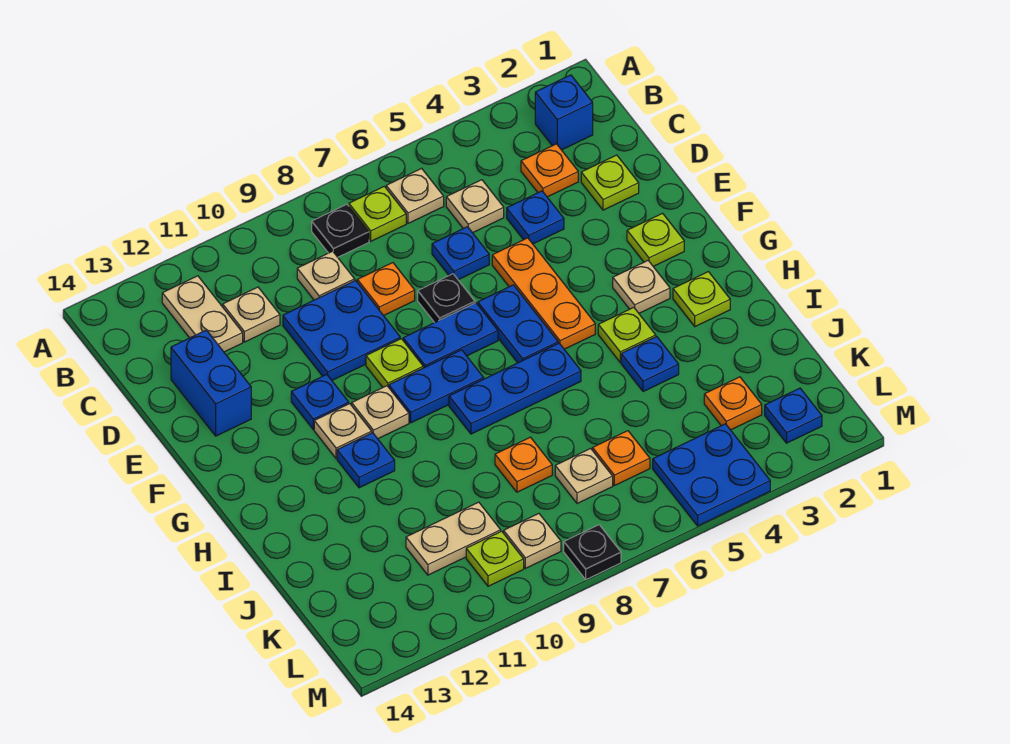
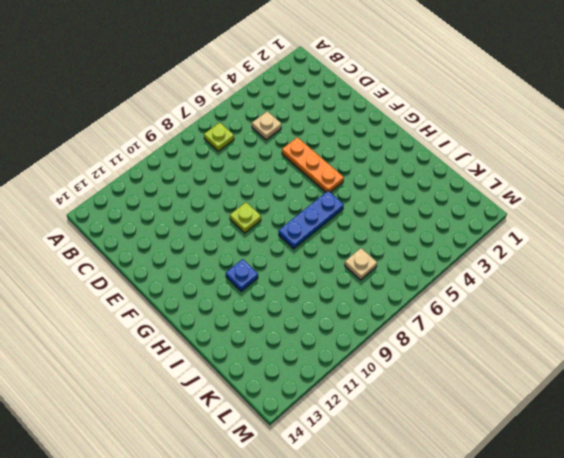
none -> blue brick B2 level 1
none -> tan plate B6 level 1
none -> black plate B8 level 1
none -> tan plate B12:C12 level 1

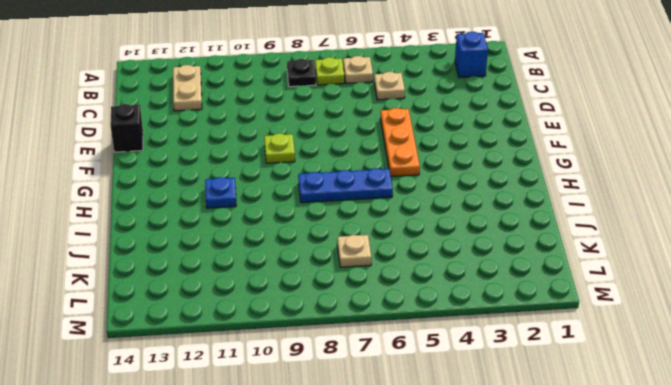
black brick E14 level 1 -> none
none -> orange plate C3 level 1
none -> tan plate C9 level 1
none -> tan plate C11 level 1
none -> lime plate D2 level 1

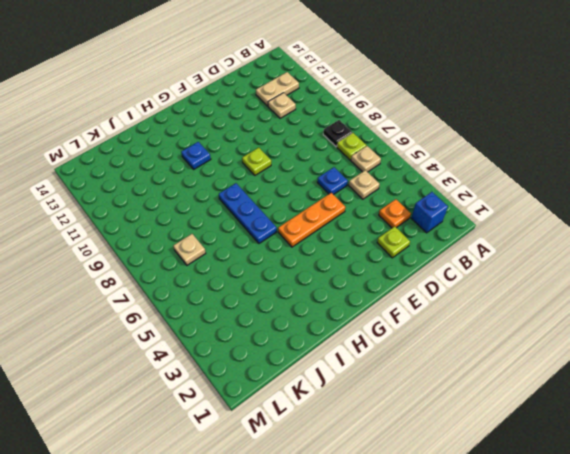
none -> tan plate C9 level 1
none -> blue plate D4 level 1
none -> orange plate D8 level 1
none -> blue plate D9:E10 level 1

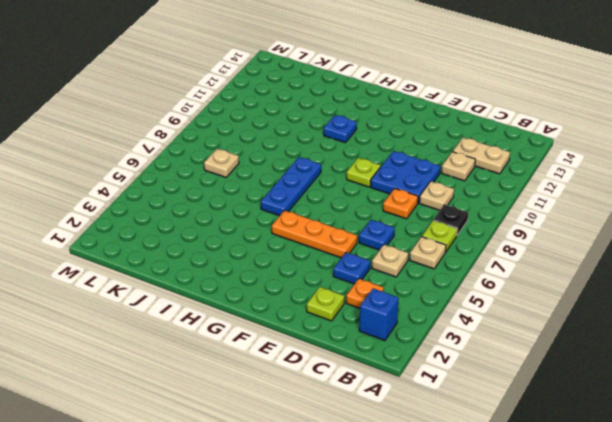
none -> blue brick D13:E13 level 1
none -> black plate E7 level 1
none -> lime plate F2 level 1
none -> blue plate F6:G6 level 1

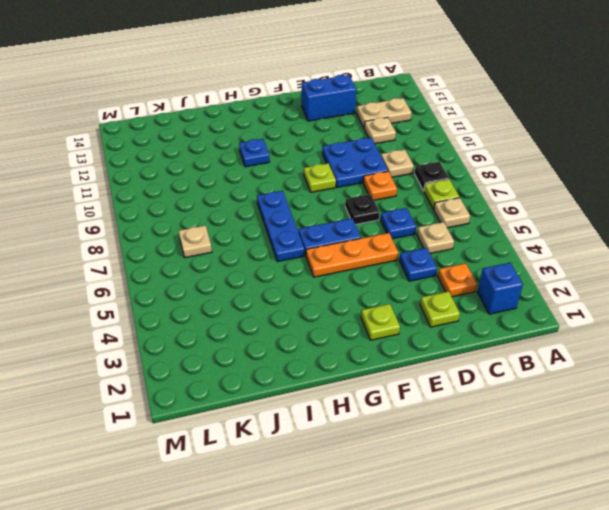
none -> blue plate F7:F8 level 1
none -> blue plate F11 level 1
none -> tan plate G3 level 1
none -> blue plate G8:G9 level 1

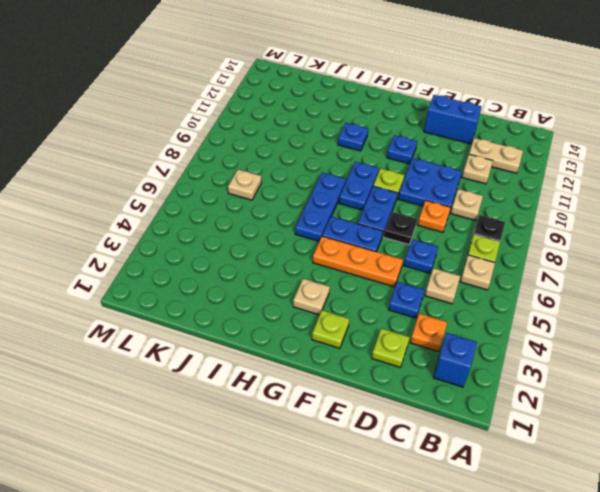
none -> tan plate G10 level 1
none -> tan plate G11 level 1
none -> lime plate H2 level 1
none -> lime plate H4 level 1

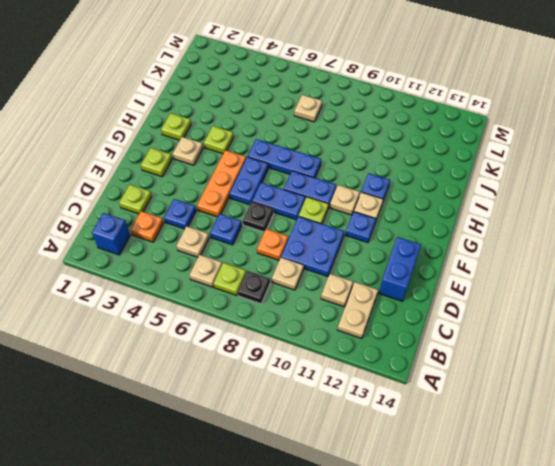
none -> blue plate I4 level 1
none -> orange plate J8 level 1
none -> orange plate K3 level 1
none -> orange plate K6 level 1

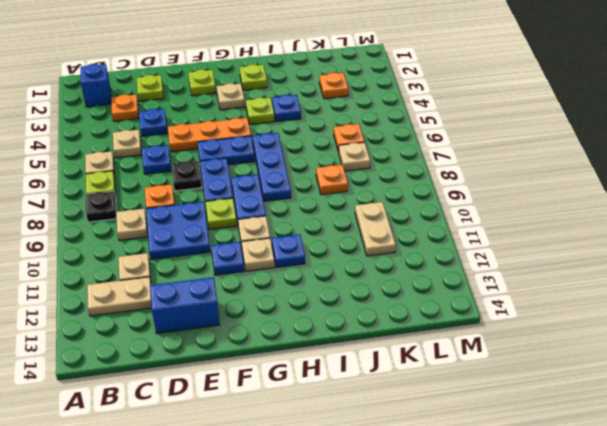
none -> blue plate L2 level 1
none -> blue plate L4:M5 level 1
none -> tan plate L9 level 1
none -> lime plate L10 level 1

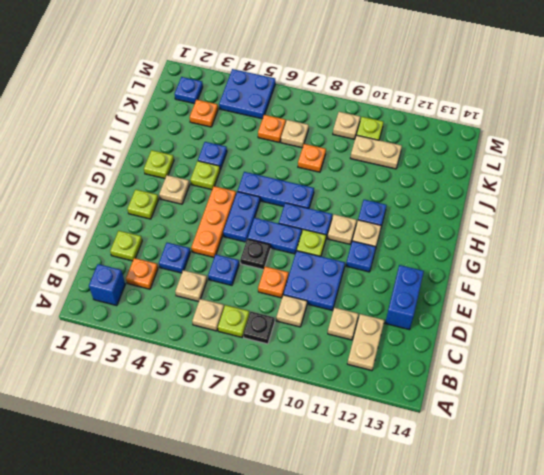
none -> black plate M8 level 1

